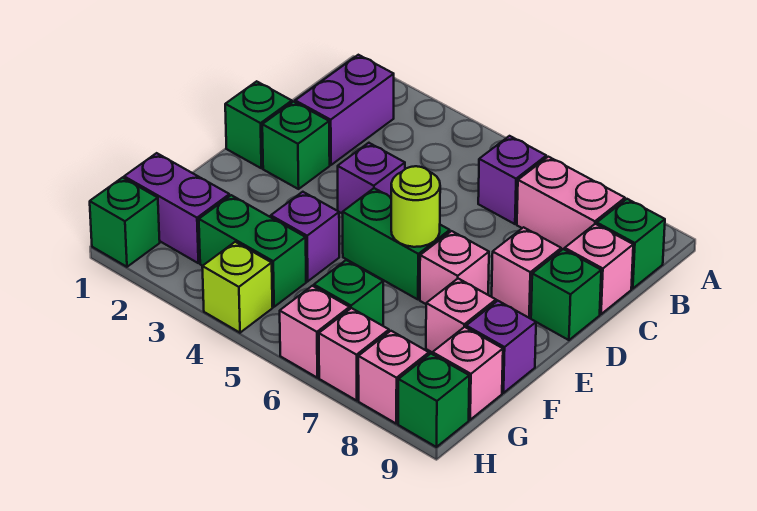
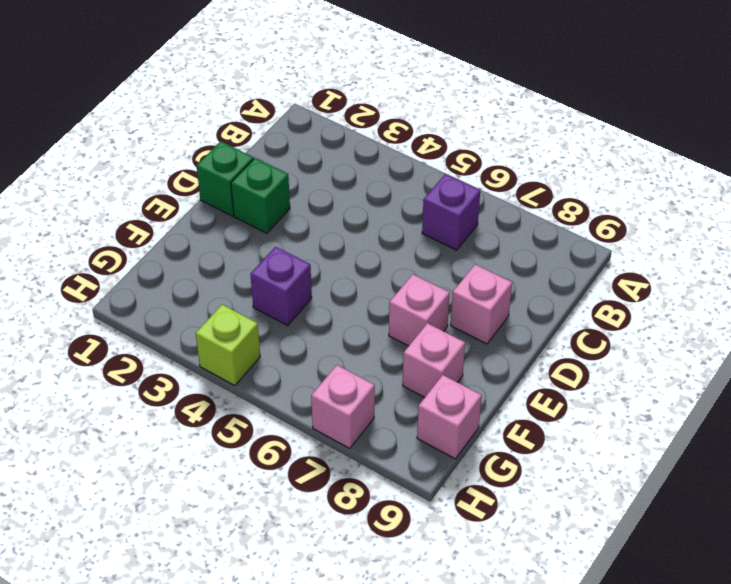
none -> purple brick B2:C2 level 1
none -> pink brick B7:B8 level 1
none -> green brick B9 level 1

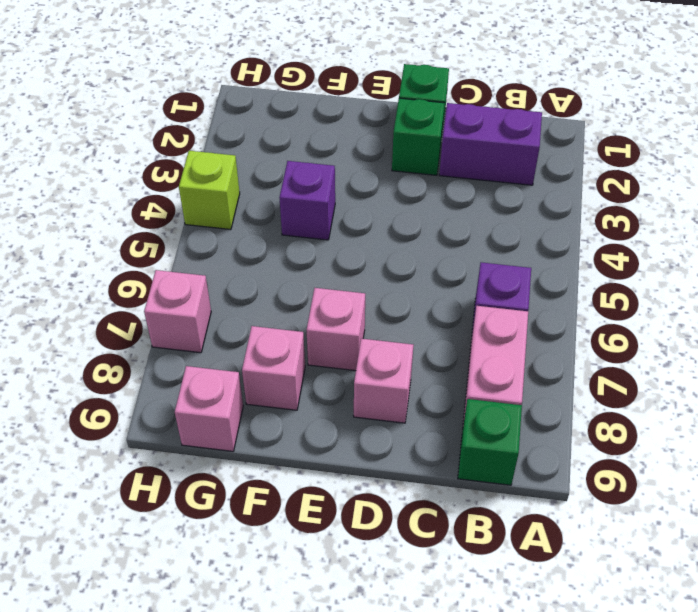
none -> pink brick C9 level 1
none -> purple brick D4 level 1
none -> green brick D9 level 1

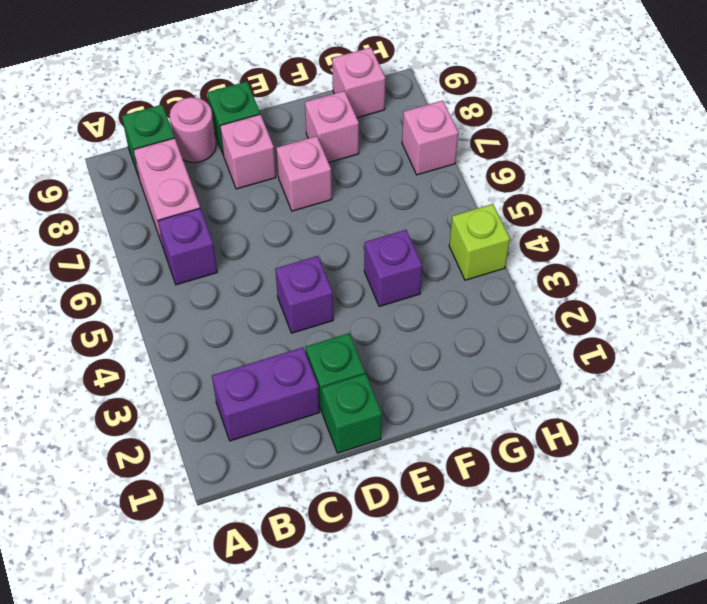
pink round brick C9 level 1 -> pink brick C9 level 1
none -> green brick E5:E6 level 1
none -> purple brick F9 level 1
none -> purple brick G1:G2 level 1

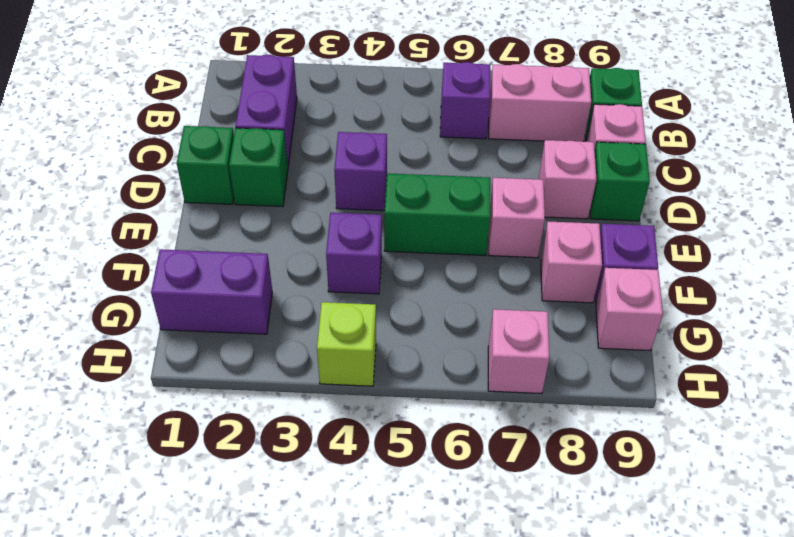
none -> green brick G3:G4 level 1
none -> green brick G6 level 1
none -> green brick H1 level 1

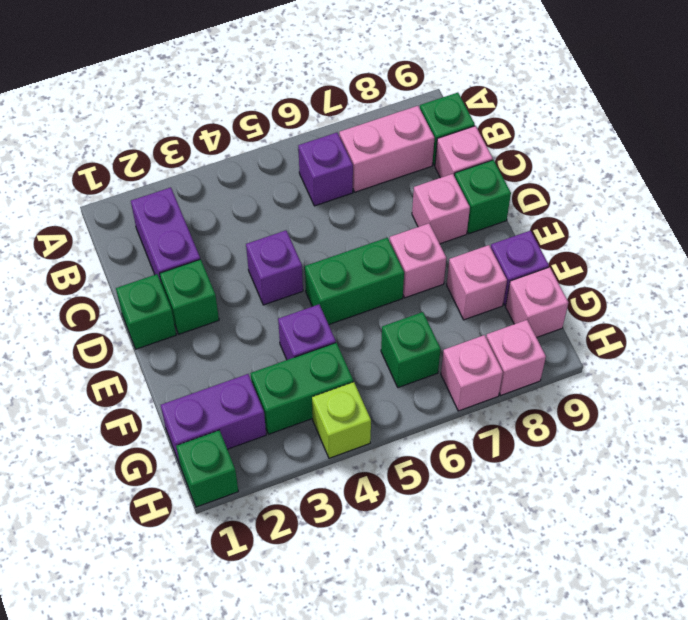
none -> pink brick H6 level 1
none -> green brick H9 level 1
none -> lime round brick E6 level 2

